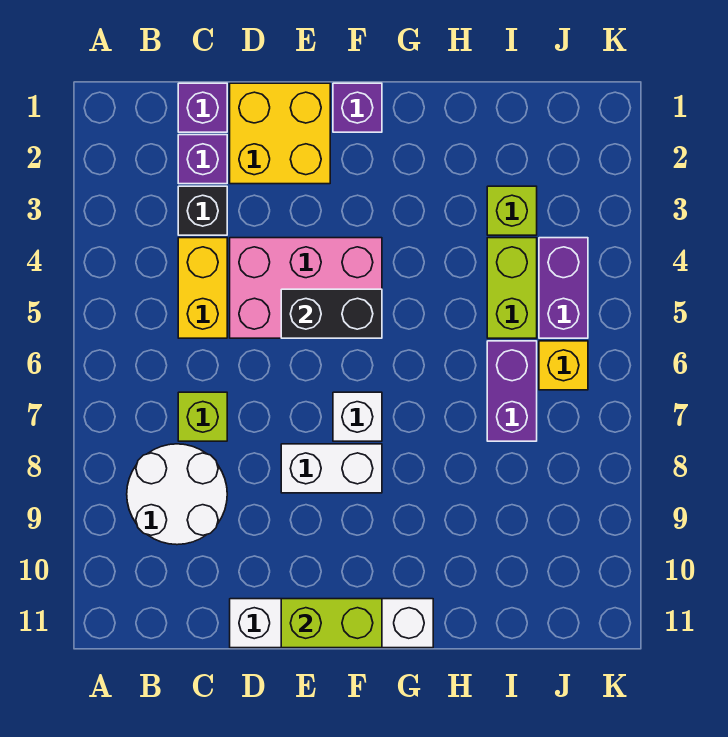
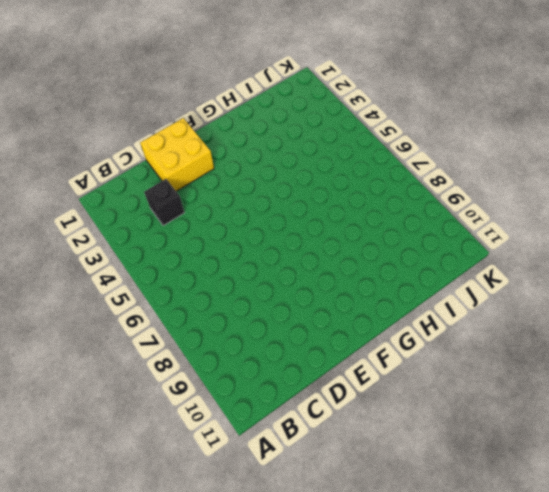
none -> white round brick B8:C9 level 1
none -> purple brick C1 level 1
none -> purple brick C2 level 1

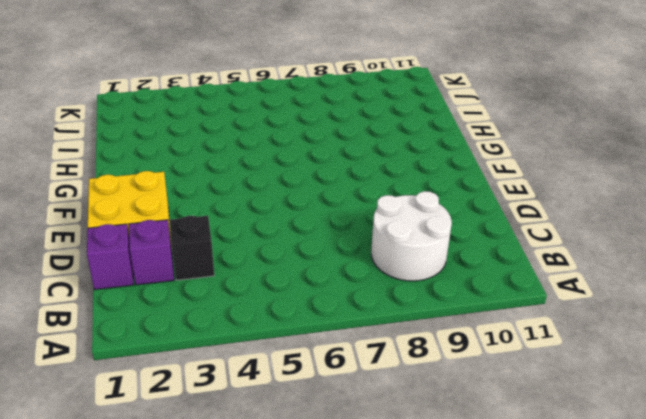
none -> yellow brick C4:C5 level 1
none -> lime brick C7 level 1
none -> pink brick D4:F5 level 1

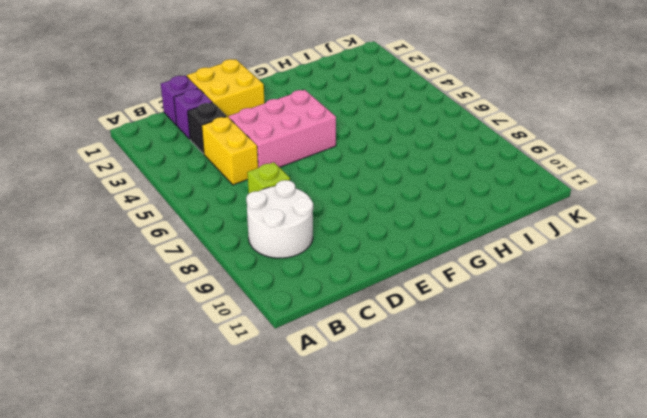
none -> white brick D11:G11 level 1
none -> white brick E8:F8 level 1
none -> purple brick F1 level 1

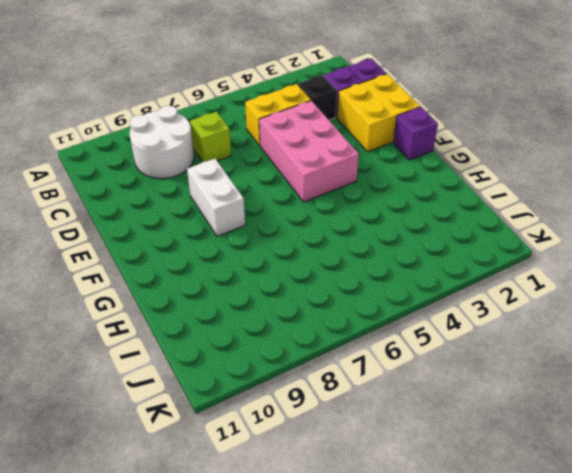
none -> white brick D11:G11 level 1
none -> white brick F7 level 1
none -> lime brick I3 level 1

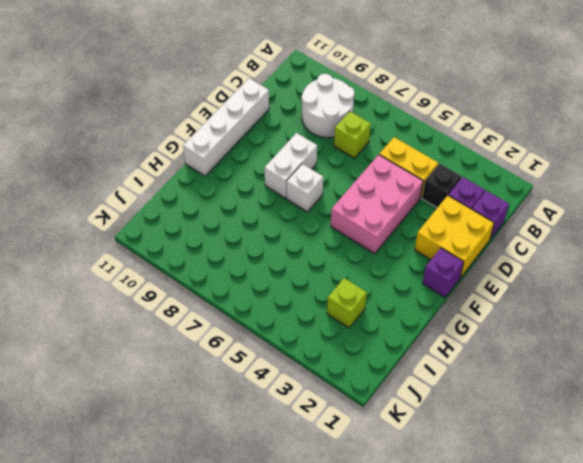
none -> lime brick I4:I5 level 1
none -> purple brick I6:I7 level 1
none -> purple brick J4:J5 level 1

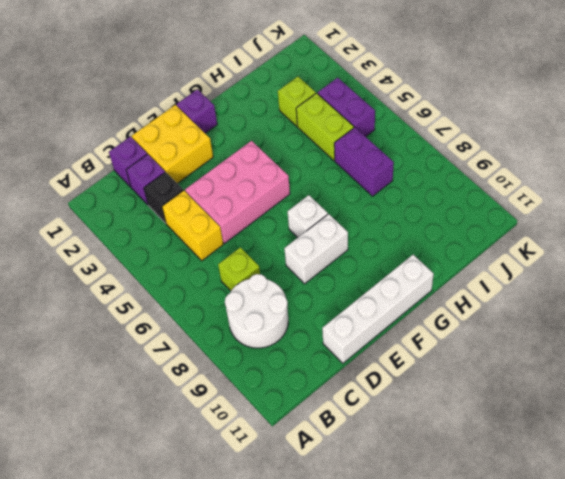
none -> yellow brick J6 level 1
none -> black brick E5:F5 level 2
none -> lime brick E11:F11 level 2

